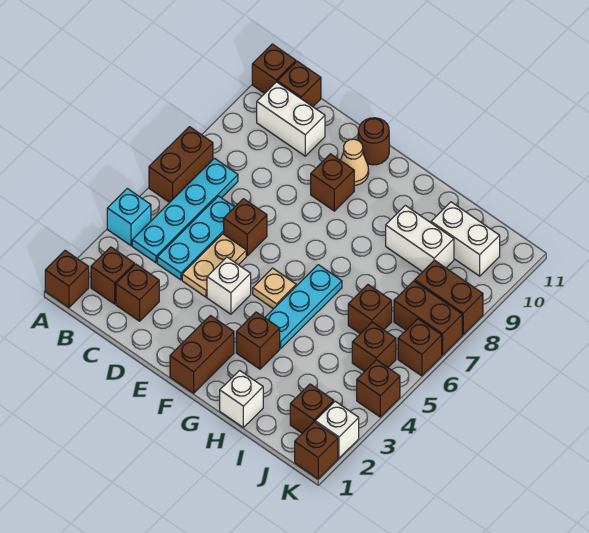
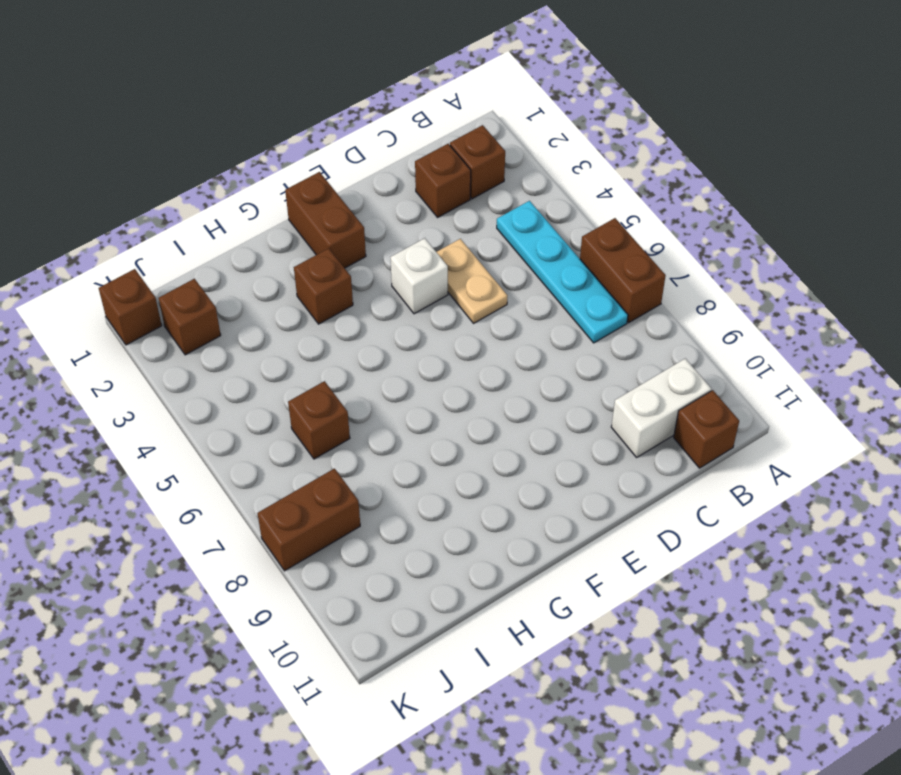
none -> brown brick A1 level 1
none -> cyan brick A4 level 1
none -> brown brick A11 level 1
none -> cyan plate C4:C6 level 1

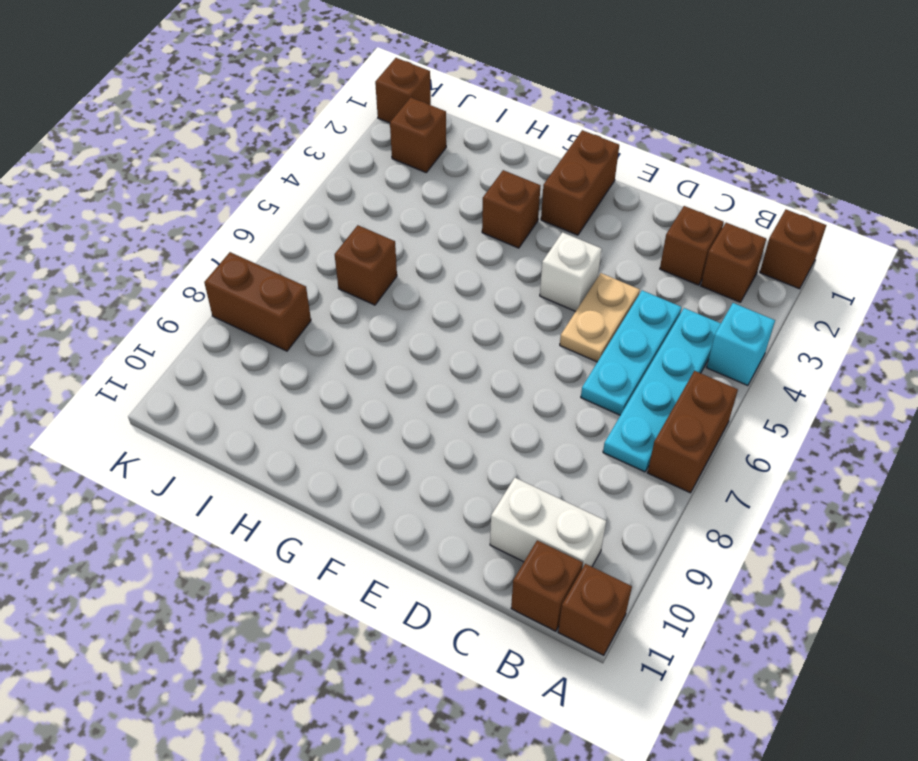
none -> brown brick D6 level 1
none -> brown brick E9 level 1
none -> tan cone E10 level 1
none -> brown round brick E11 level 1

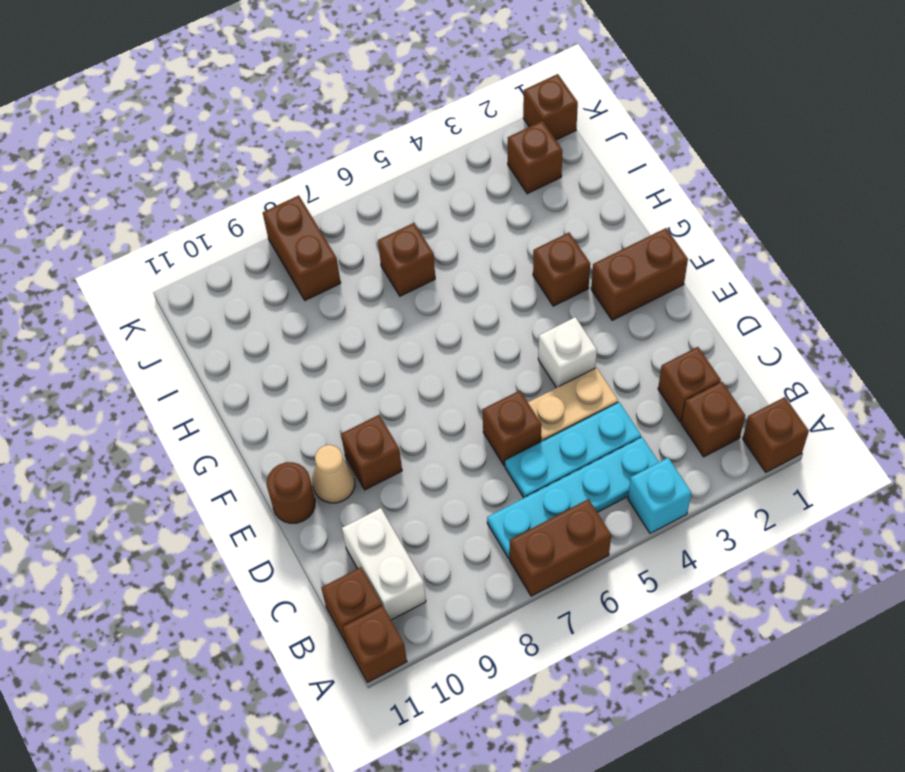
none -> tan plate F5 level 1
none -> cyan plate G4:G6 level 1
none -> white brick H1 level 1
none -> white brick H9:I9 level 1

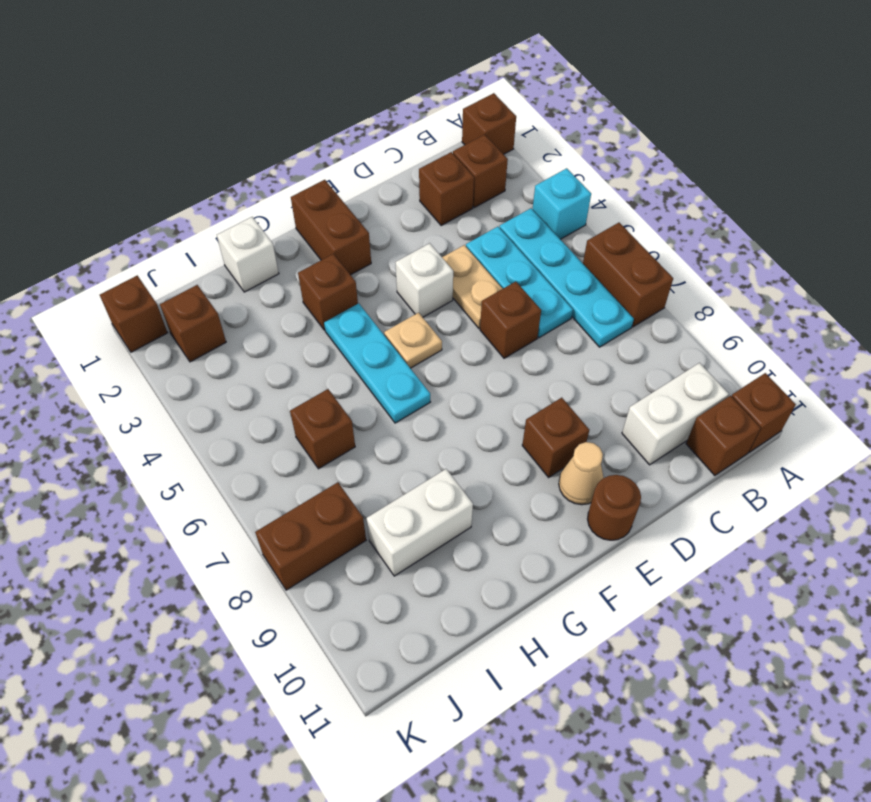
none -> white brick I10:J10 level 1
none -> brown brick J5 level 1
none -> brown brick J7:K7 level 1
none -> white brick K2 level 1

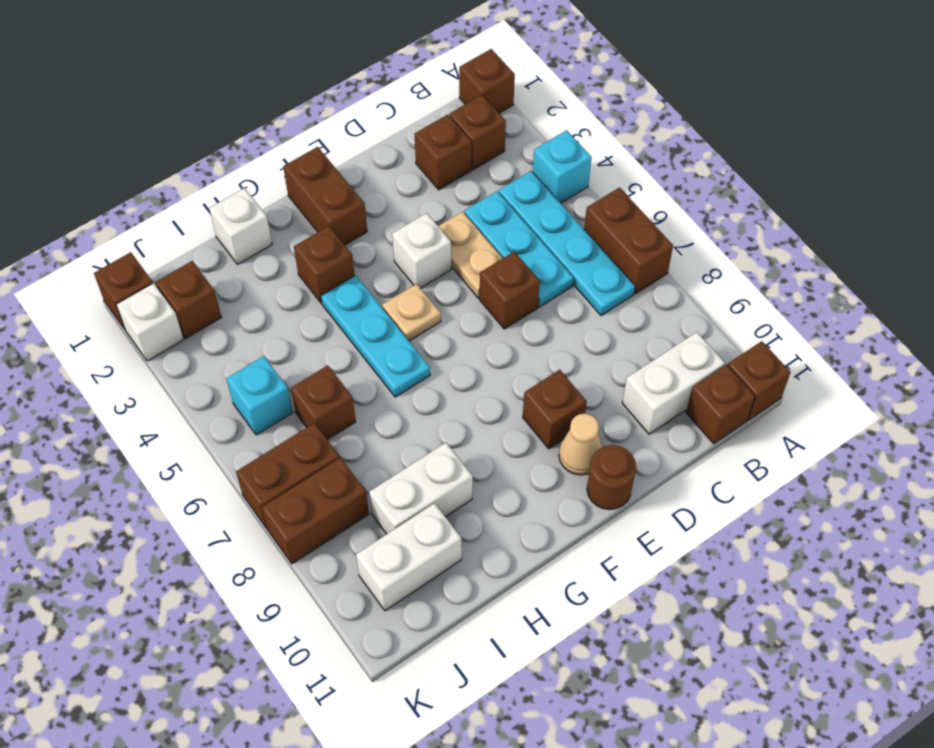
cyan brick J5 level 1 -> brown brick J5 level 1
none -> brown brick K4 level 1
none -> brown brick K6 level 1

